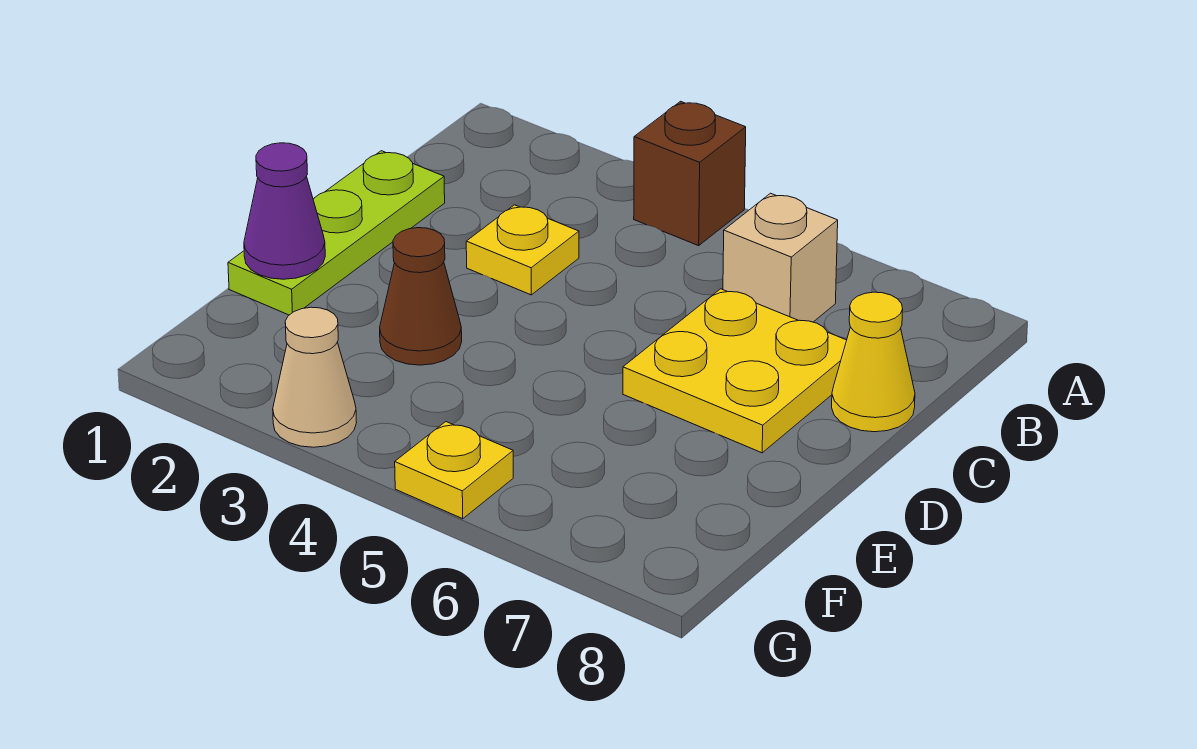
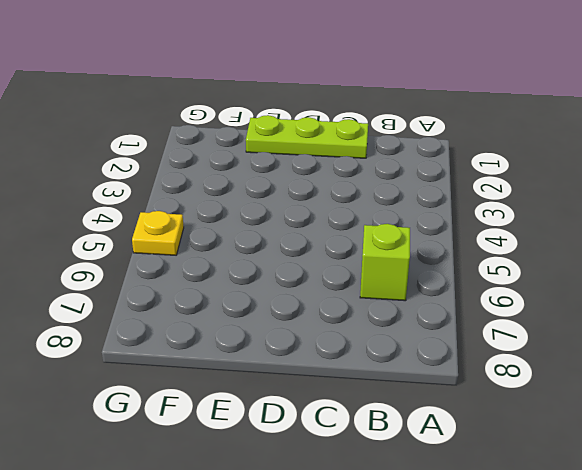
lime brick B6 level 1 -> tan brick B6 level 1
none -> brown brick A4 level 1
none -> yellow plate C3 level 1

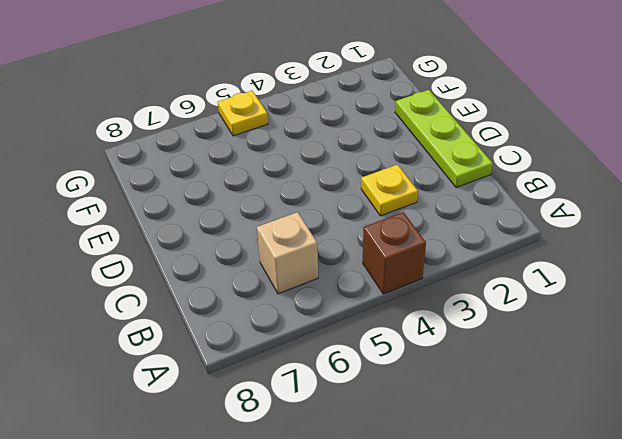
none -> yellow plate C6:D7 level 1
none -> yellow cone C8 level 1

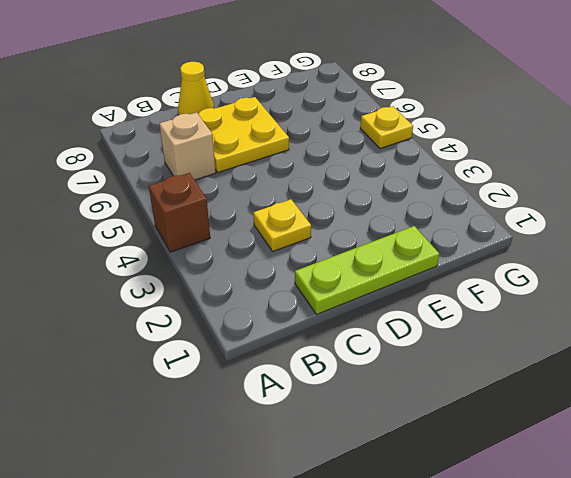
none -> brown cone E3 level 1
none -> tan cone G3 level 1

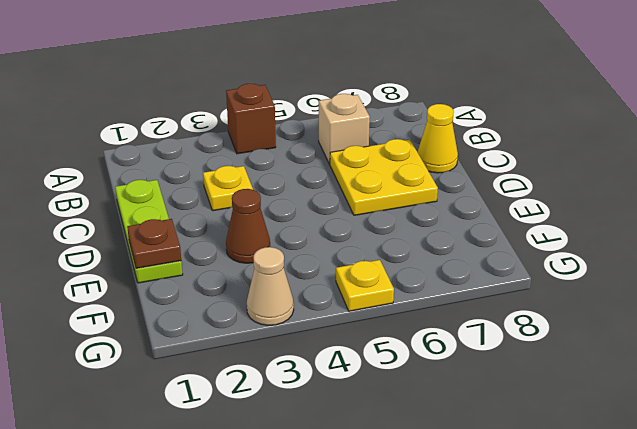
brown plate E1 level 2 -> purple cone E1 level 2

